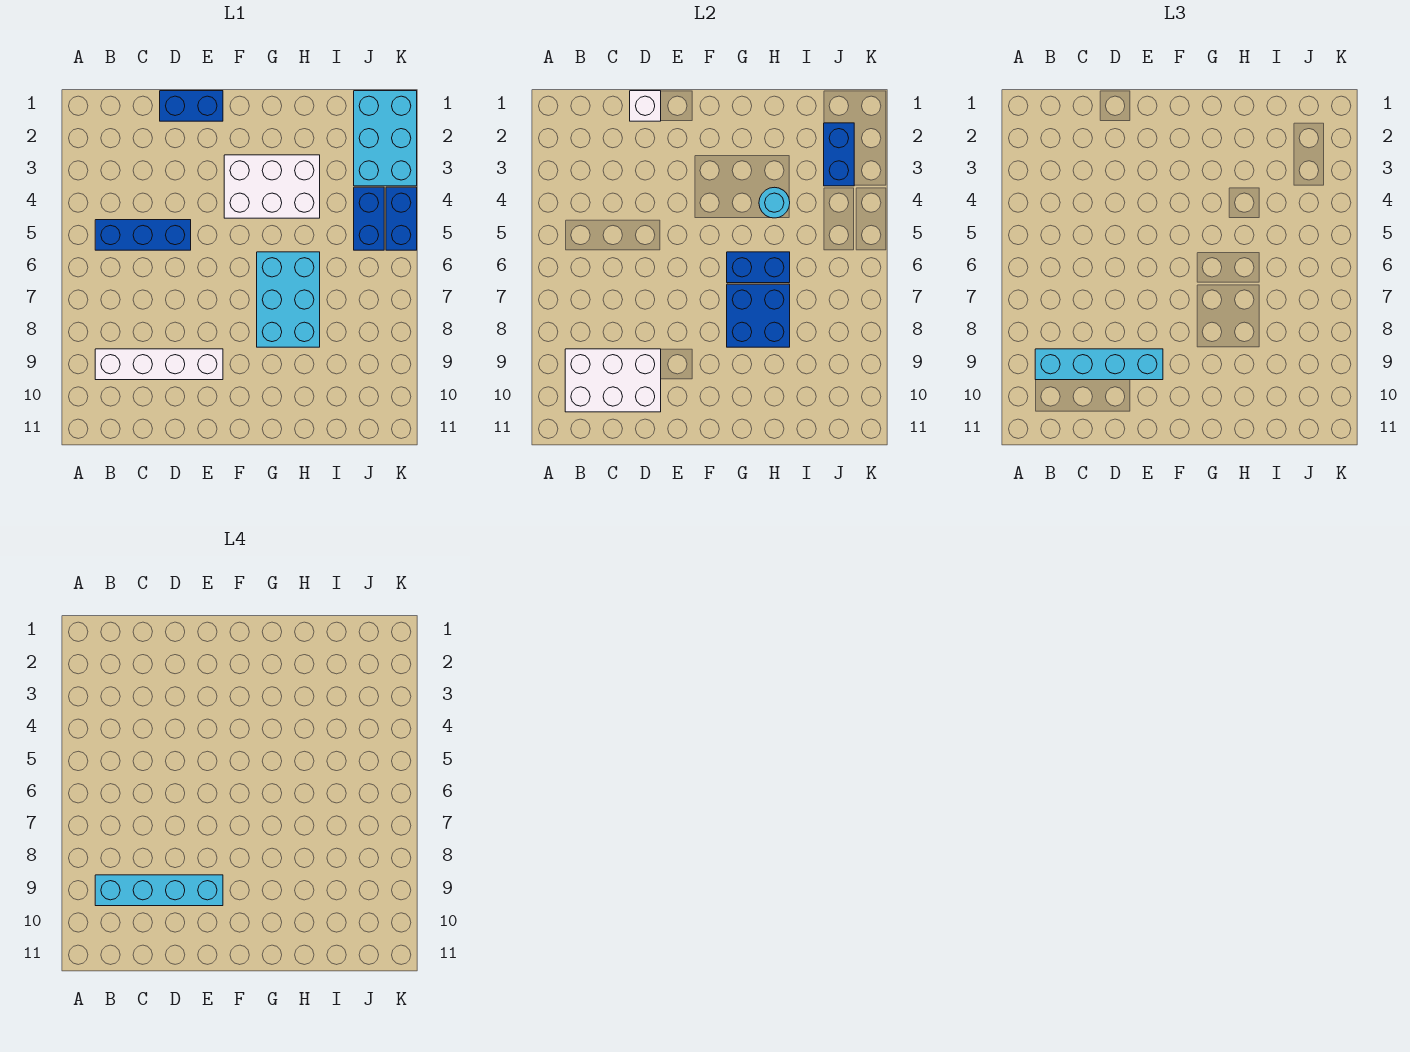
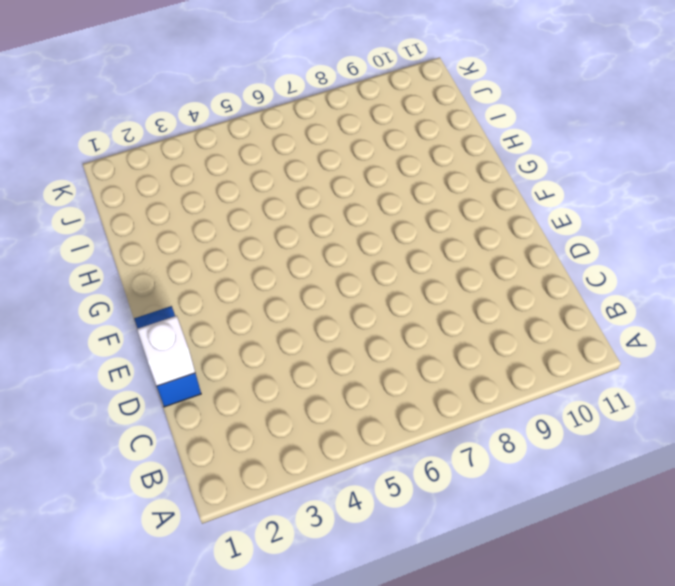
none -> blue brick B5:D5 level 1
none -> white brick B9:E9 level 1
none -> white brick F3:H4 level 1

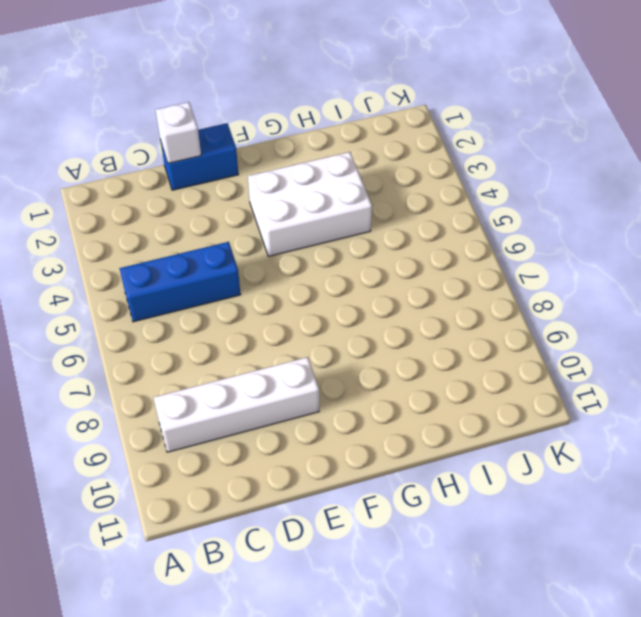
none -> cyan brick G6:H8 level 1
none -> cyan brick J1:K3 level 1
none -> blue brick J4:J5 level 1

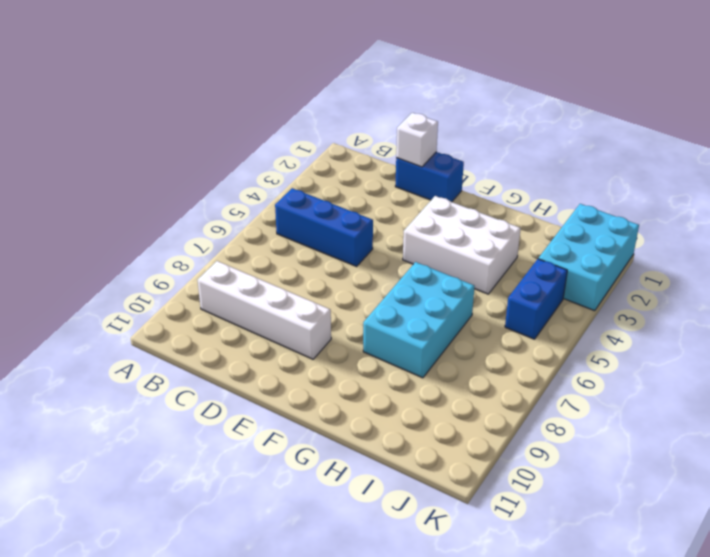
none -> blue brick K4:K5 level 1
none -> white brick B9:D10 level 2
none -> blue brick G6:H6 level 2

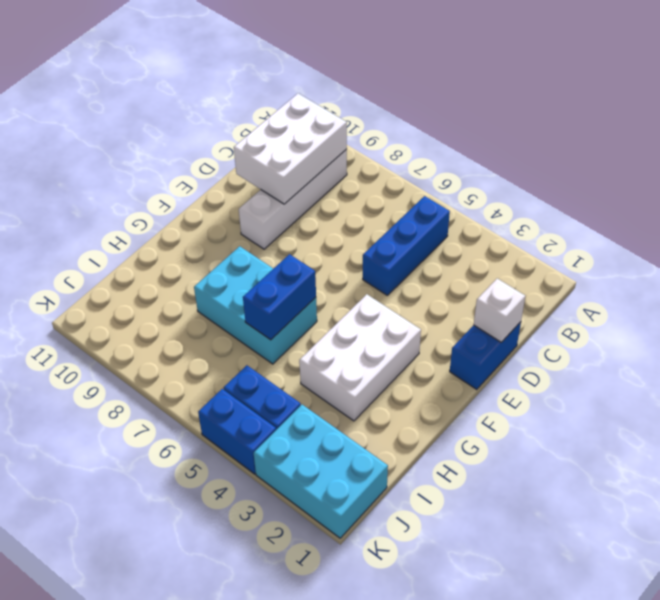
none -> blue brick G7:H8 level 2
none -> cyan round brick H4 level 2
none -> blue brick J2:J3 level 2

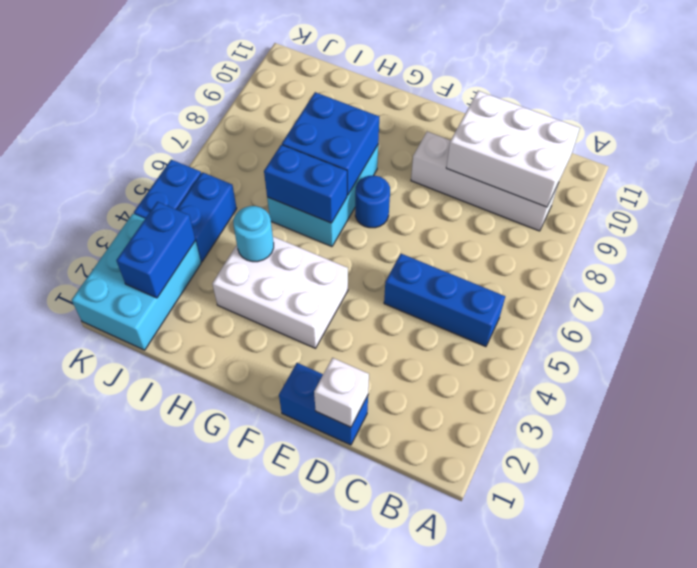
blue round brick F7 level 1 -> none
none -> cyan brick B9:E9 level 3
none -> cyan brick B9:E9 level 4

